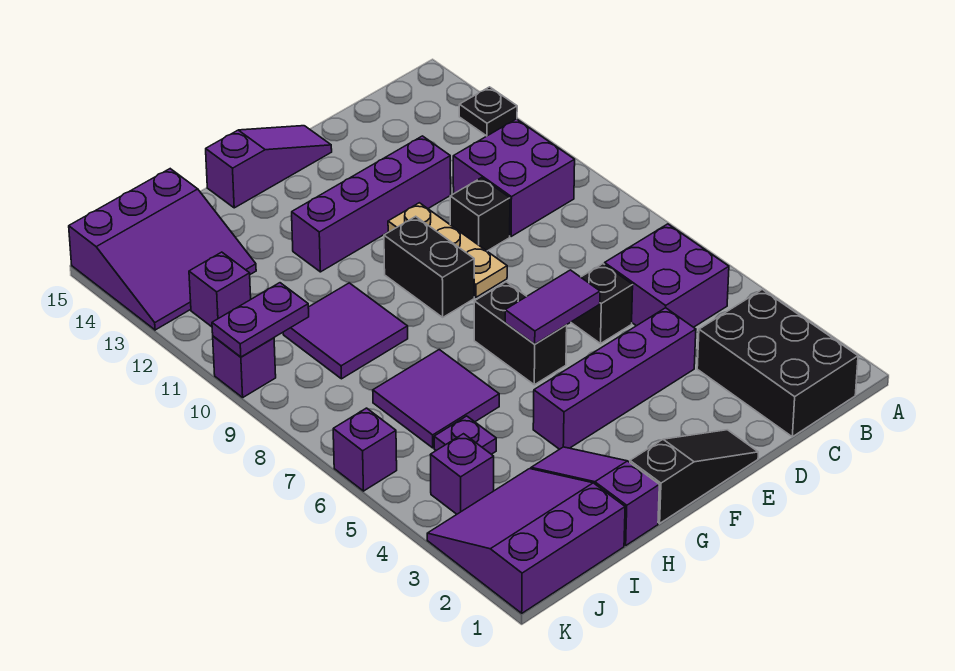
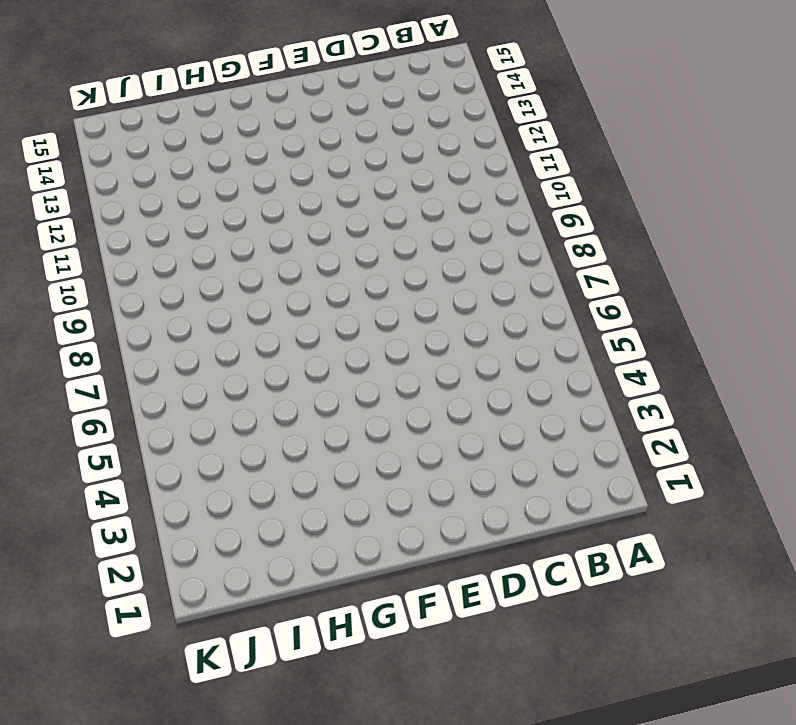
none -> black plate A13 level 1
none -> black brick B1:C3 level 1
none -> purple brick B5:C6 level 1

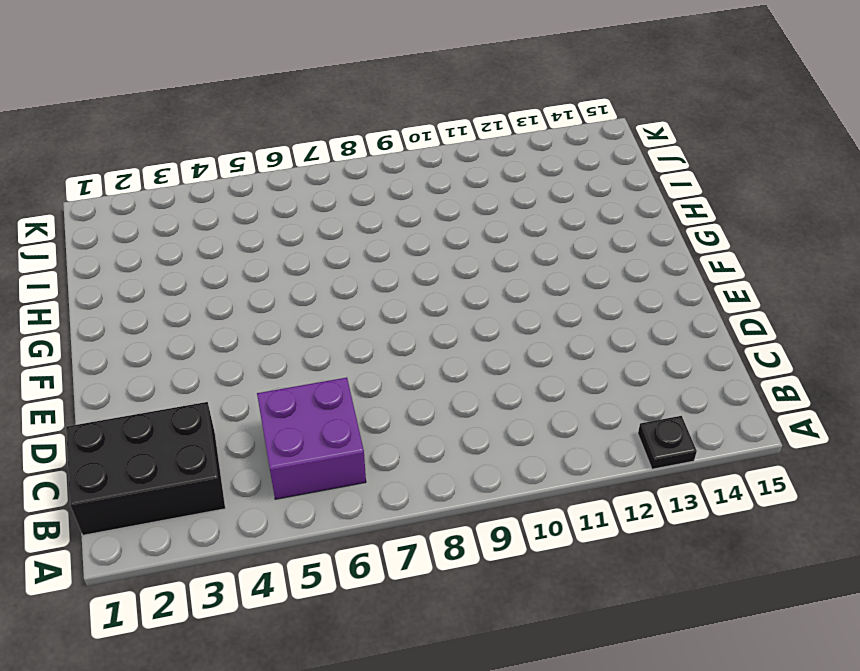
none -> purple brick B10:C11 level 1
none -> purple brick D4:G4 level 1
none -> black brick D6 level 1

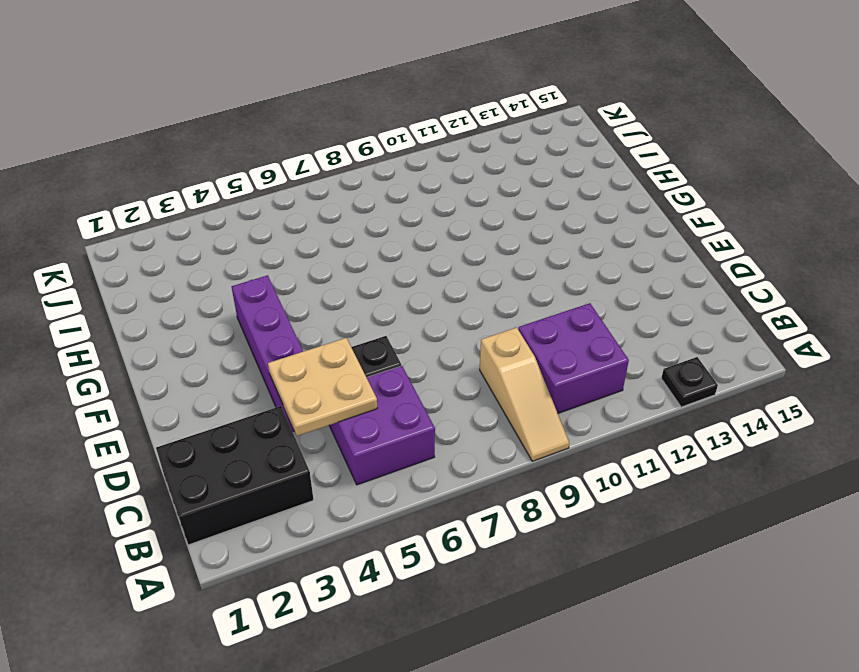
tan slope A9:C9 level 1 top C -> none
tan plate C4:D5 level 2 -> none
none -> black brick D10 level 1
none -> purple brick D12:G12 level 1
none -> black slope E1:G1 level 1 top G

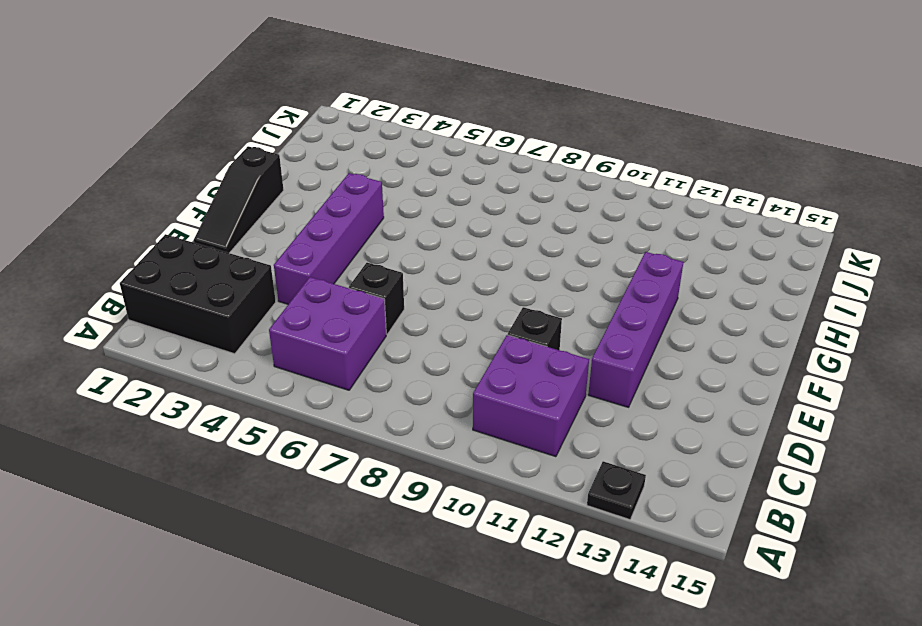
none -> tan plate E9:E11 level 1
none -> purple slope E15:G15 level 1 top G
none -> black brick F6:F7 level 1

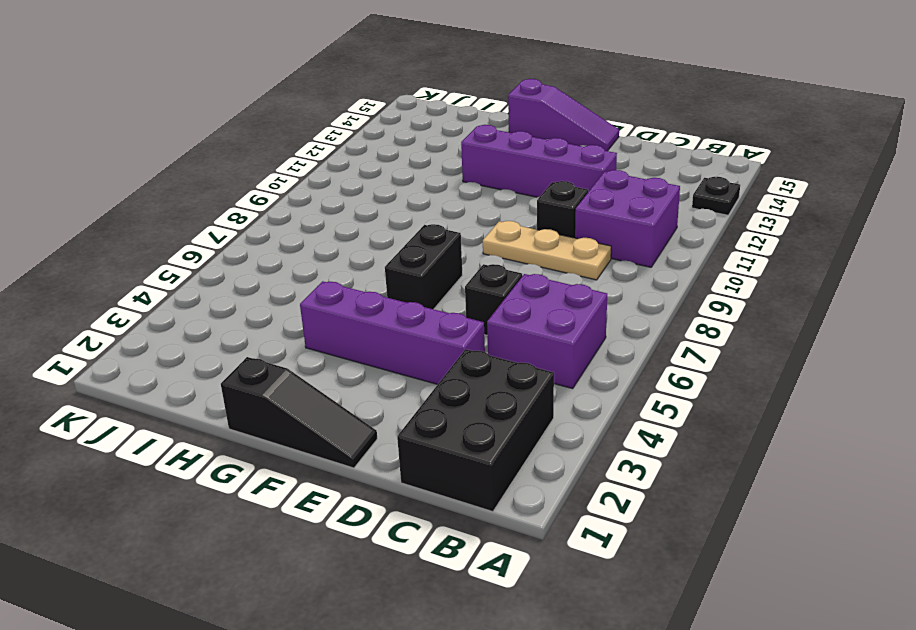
tan plate C9:E9 level 1 -> tan plate E9:E11 level 1
none -> black brick F9:F10 level 1
none -> purple slope H1:H3 level 1 top 1
none -> purple tile H6:I7 level 1

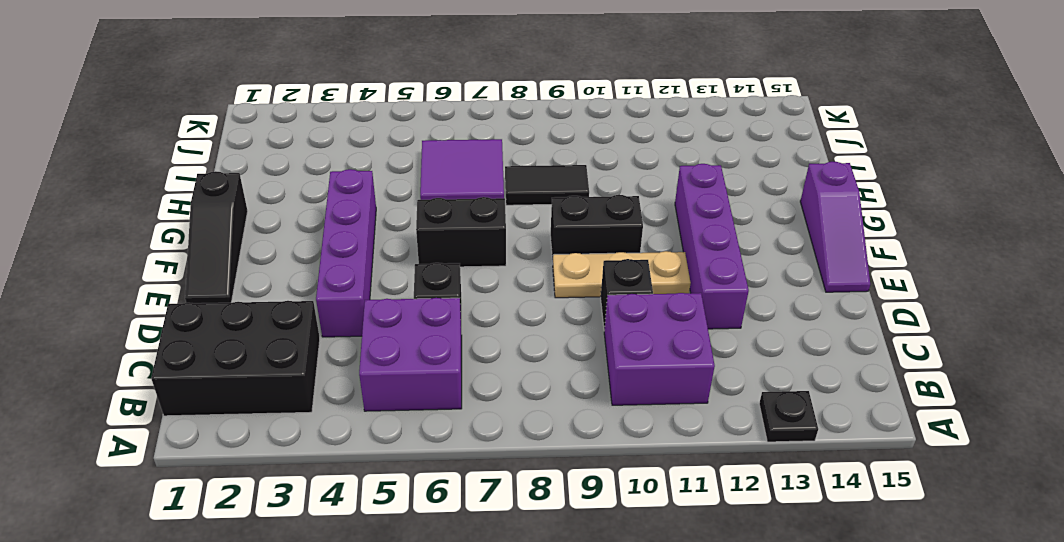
black tile H8:H9 level 1 -> purple tile H9:I10 level 1
none -> purple slope H1:H3 level 1 top 1
none -> purple slope I1:K3 level 1 top 1
none -> purple plate I5 level 1

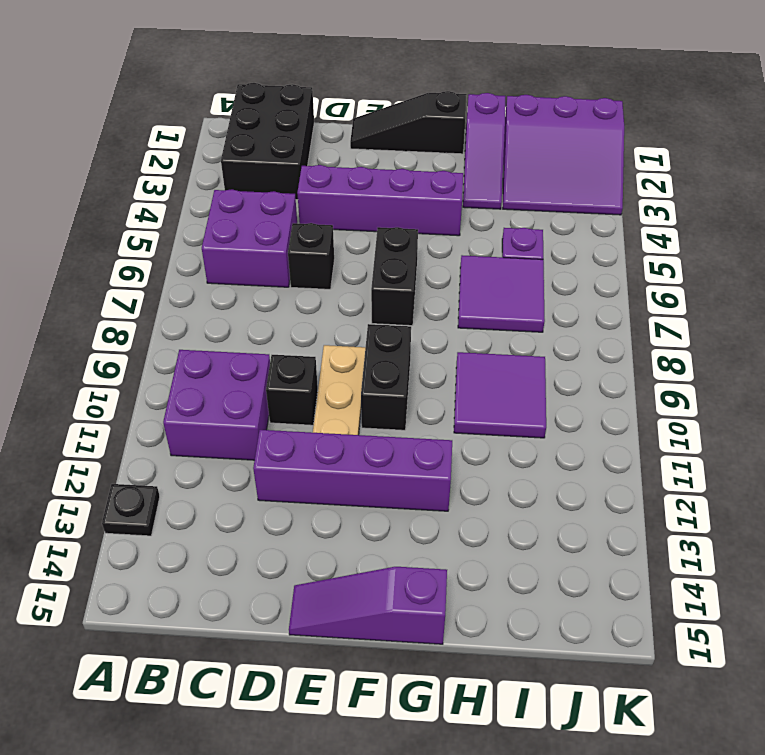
none -> purple slope I13:K15 level 1 top 15
none -> purple brick J4 level 1
none -> purple brick J12 level 1

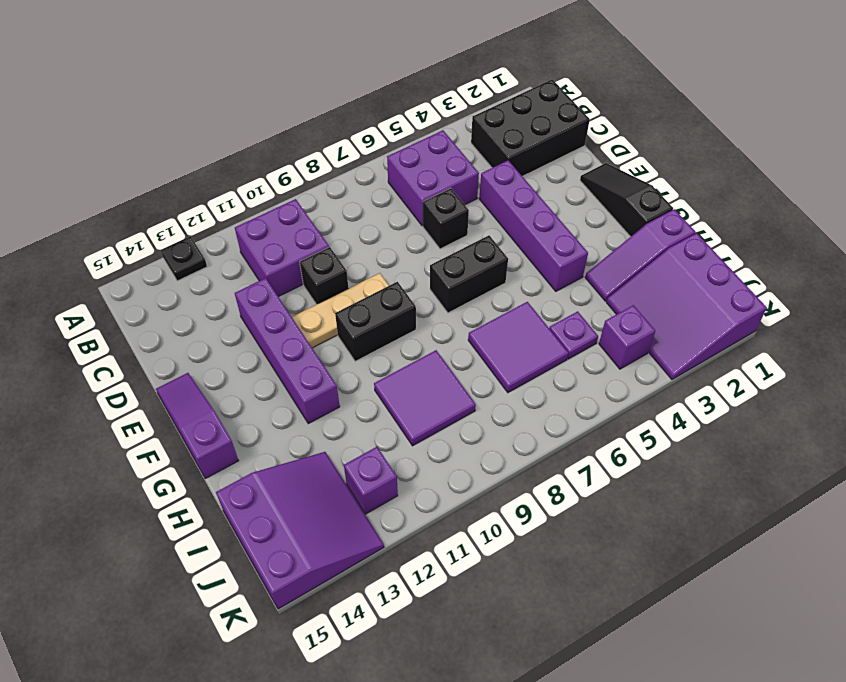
none -> purple brick K6 level 1
none -> purple brick K10 level 1
none -> purple tile E6:F6 level 2

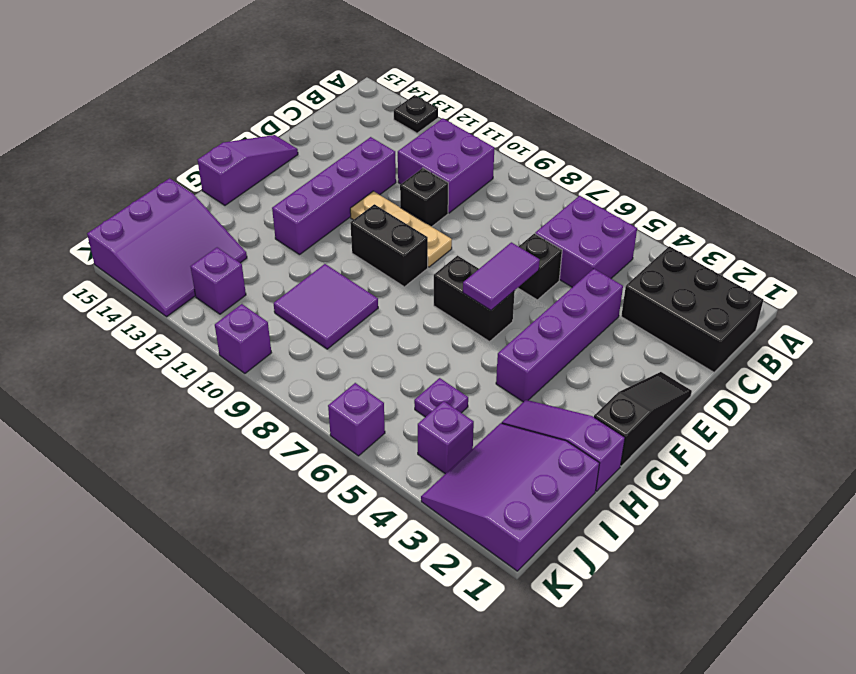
none -> purple tile H6:I7 level 1
none -> purple plate J10:K10 level 2

